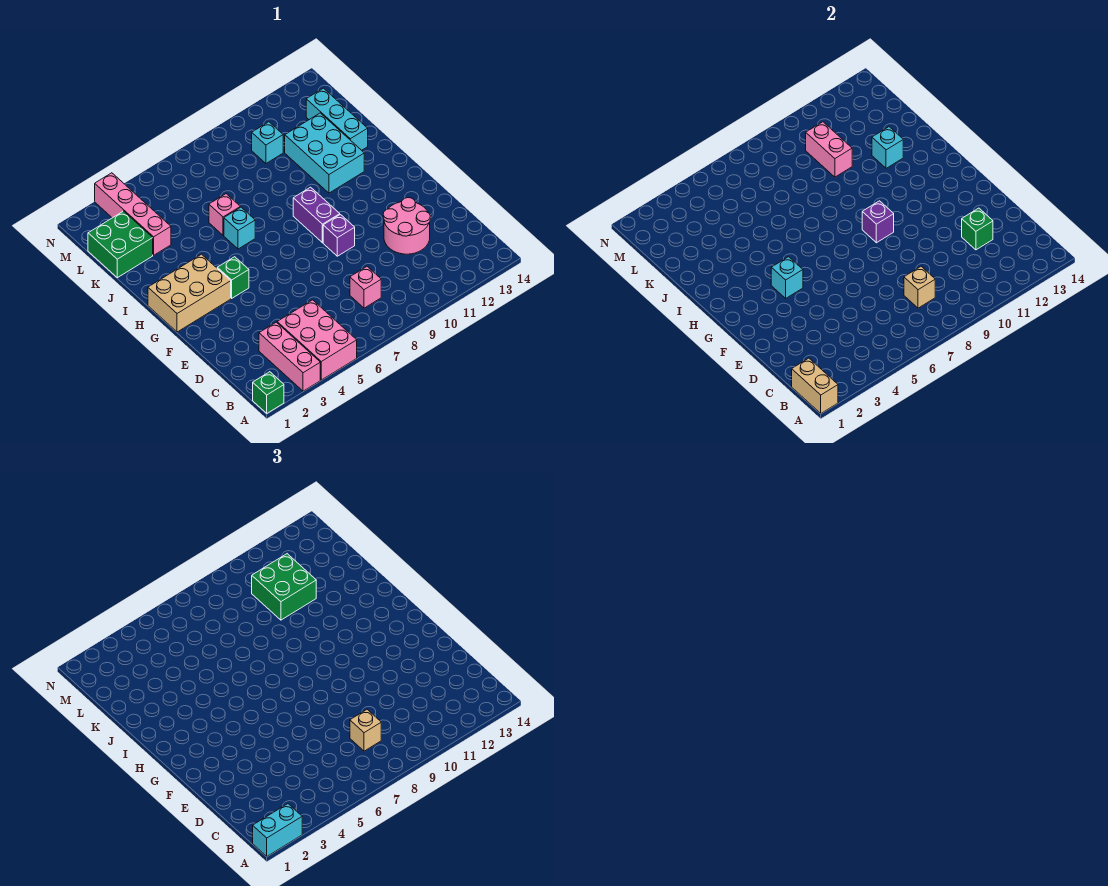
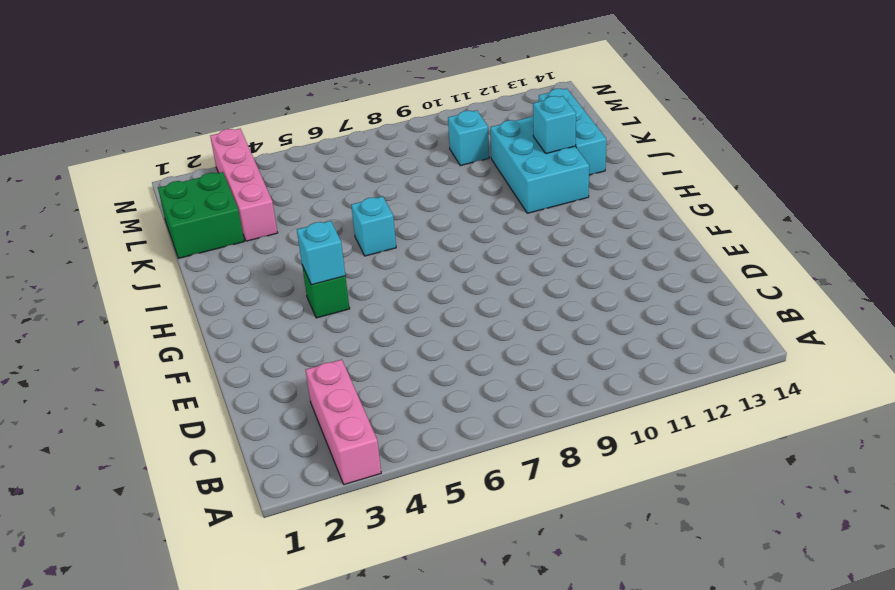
none -> green brick A1 level 1
none -> pink brick A4:C5 level 1
none -> pink brick C8 level 1

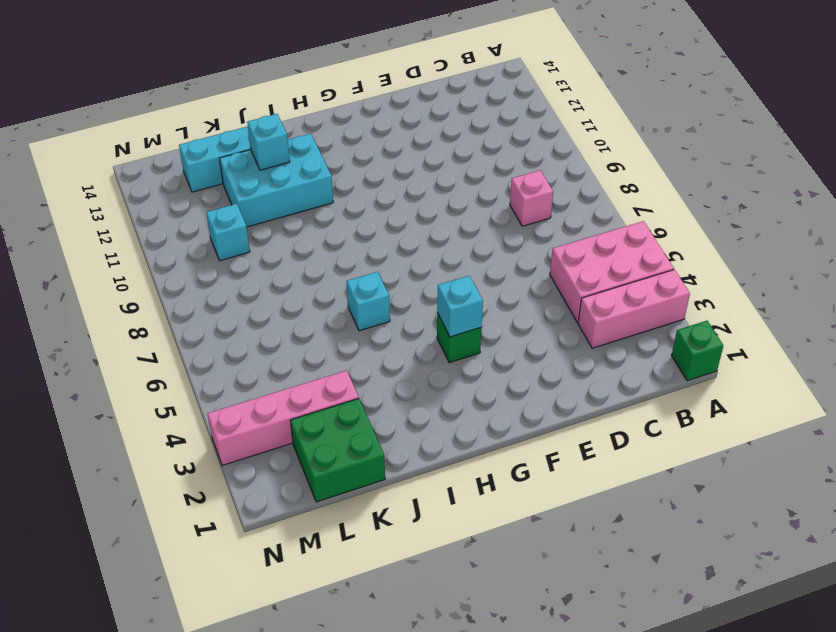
none -> pink round brick D11:E12 level 1
none -> purple brick F9 level 1
none -> tan brick G1:H3 level 1

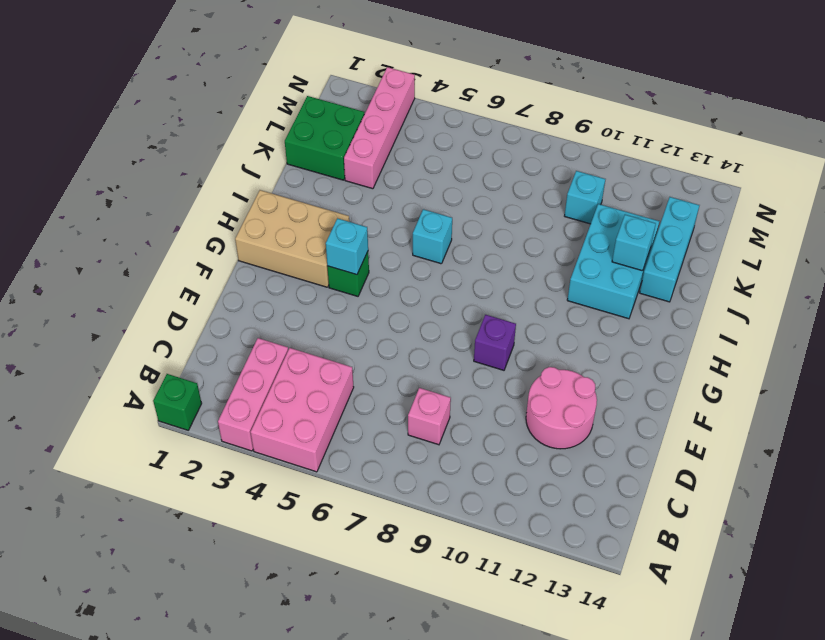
none -> purple brick G9:H9 level 1
none -> pink brick J6 level 1
none -> tan brick A1:B1 level 2

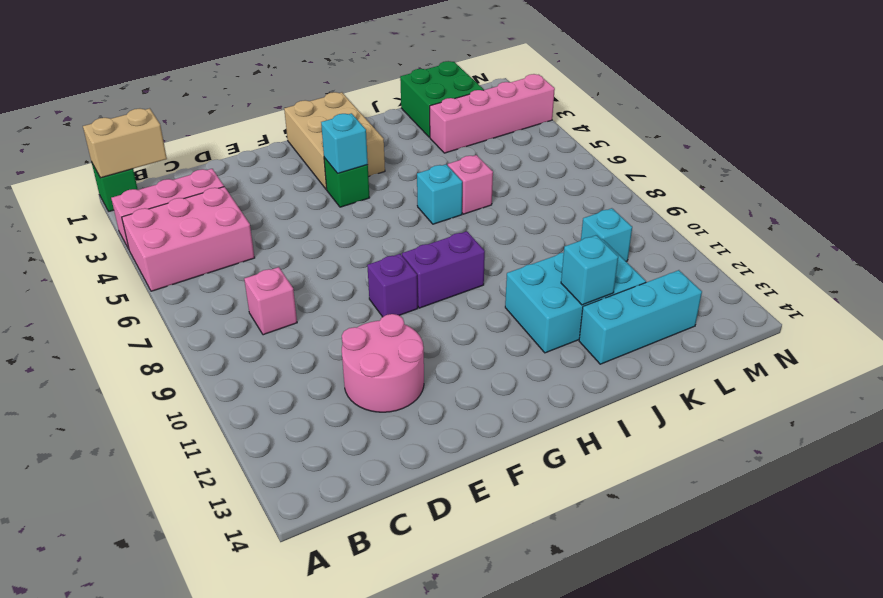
none -> tan brick C8 level 2
none -> green brick D12 level 2
none -> purple brick G9 level 2

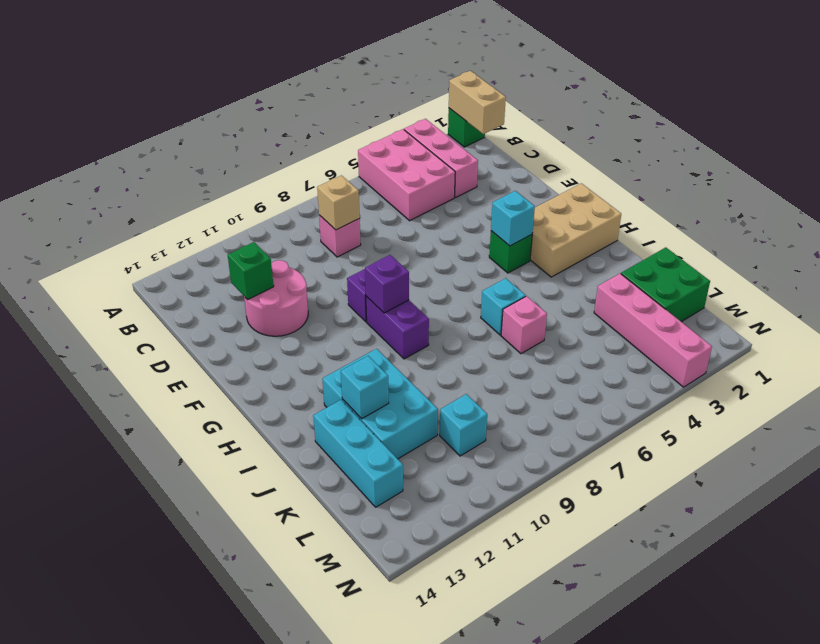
none -> pink brick K10:L10 level 2
none -> cyan brick A1:A2 level 3
none -> tan brick C8 level 3

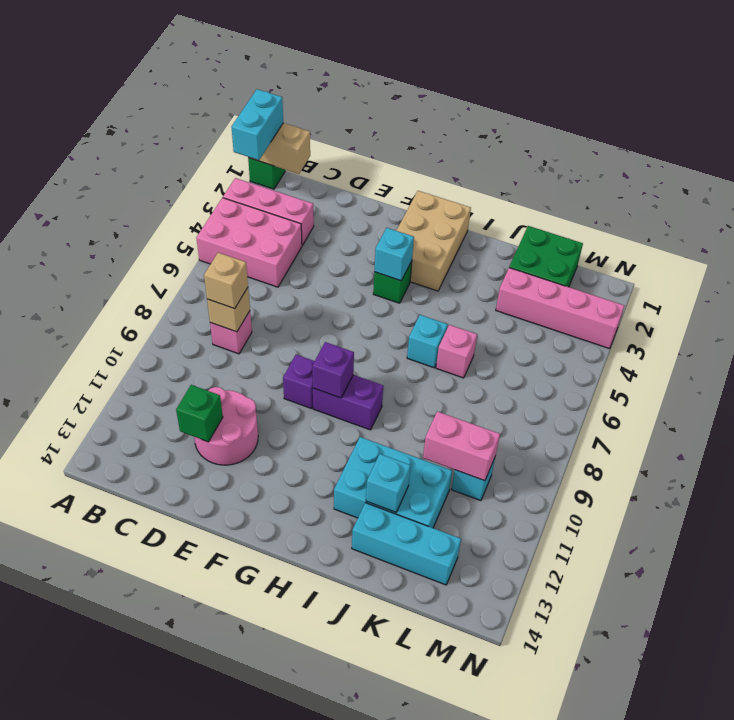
none -> green brick K10:L11 level 3

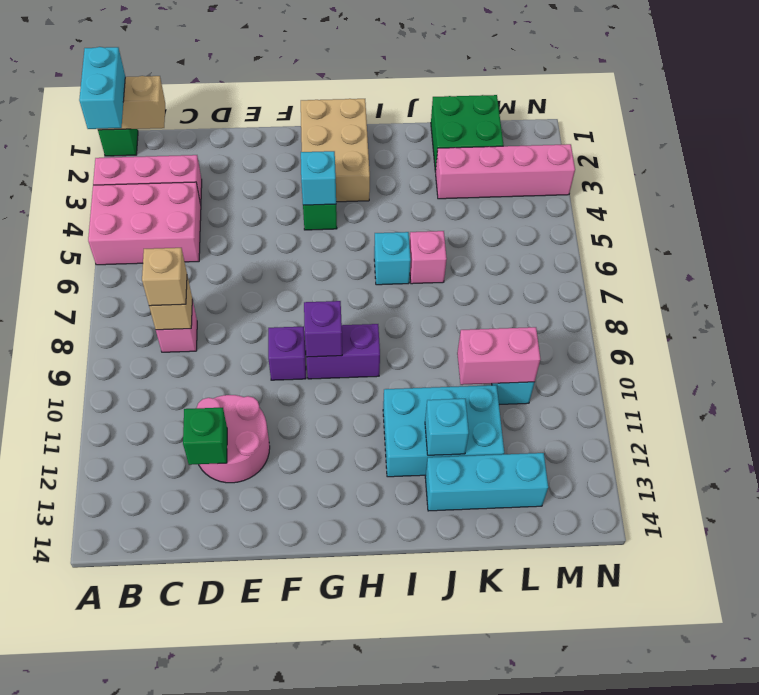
none -> green brick K10:L11 level 3

